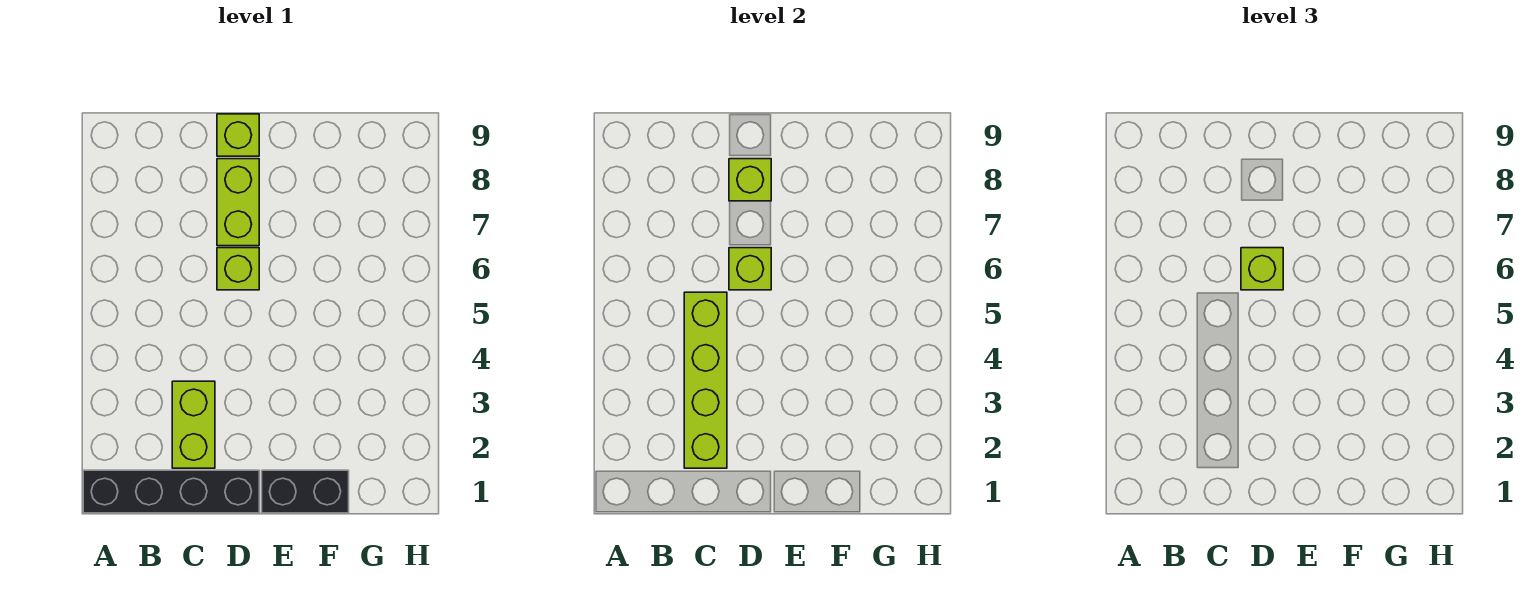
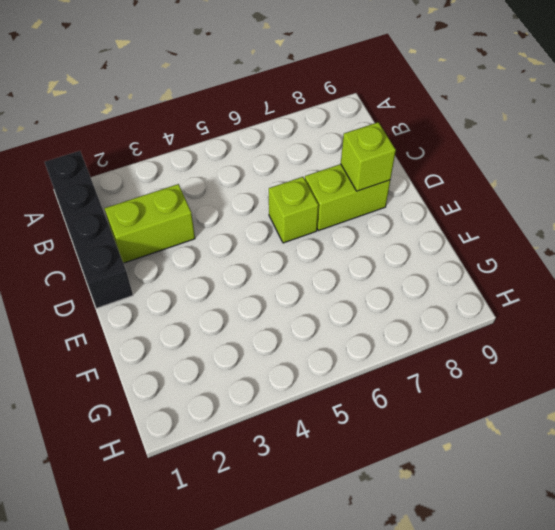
none -> lime brick D9 level 1
none -> black brick E1:F1 level 1

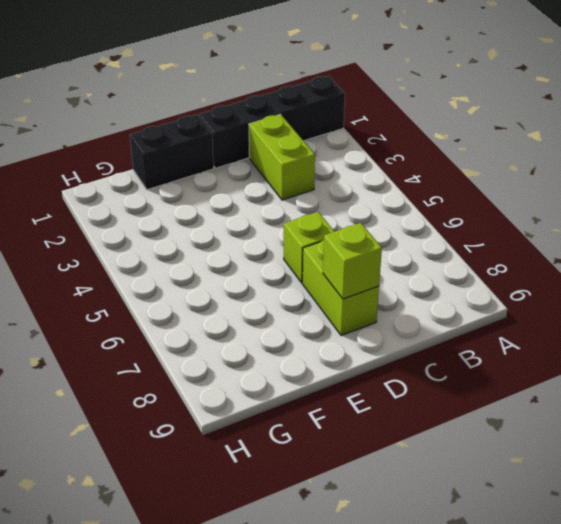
none -> lime brick D9 level 1
none -> lime brick C2:C5 level 2

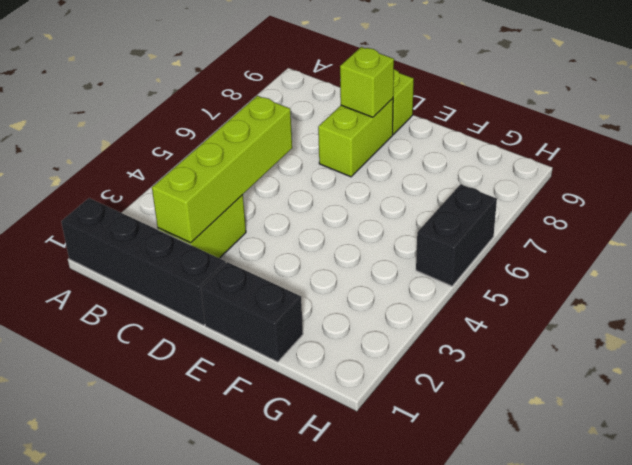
black brick H5:H6 level 1 -> none
none -> lime brick D6 level 1
none -> lime brick D6 level 2

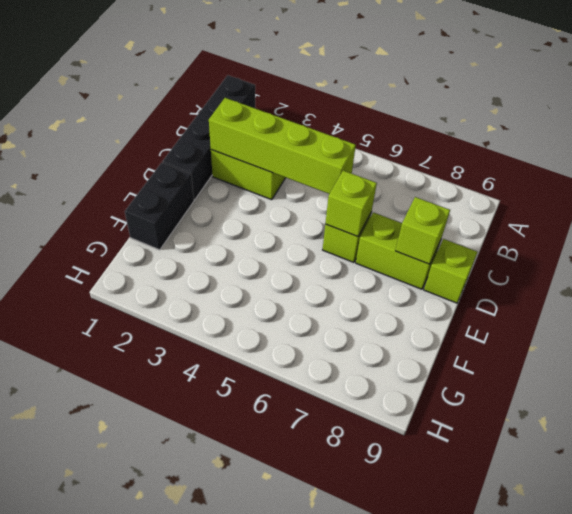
none -> lime brick D6 level 3

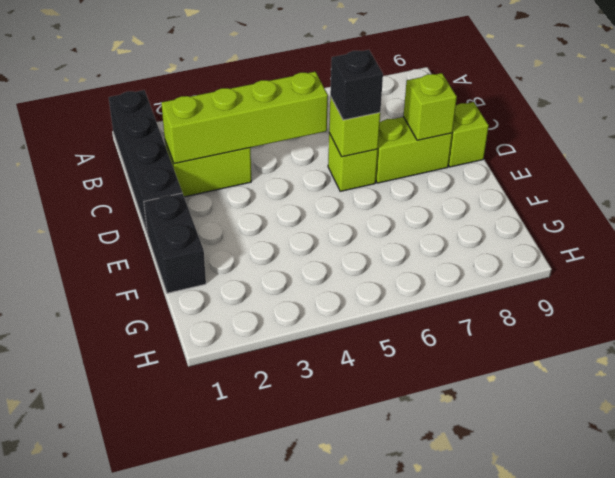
black brick D6 level 3 -> lime brick D6 level 3

